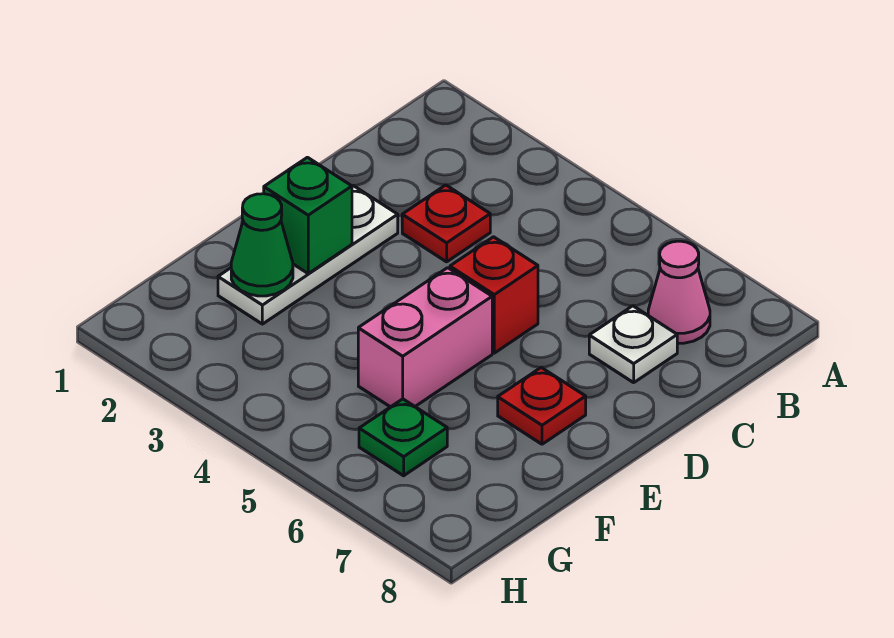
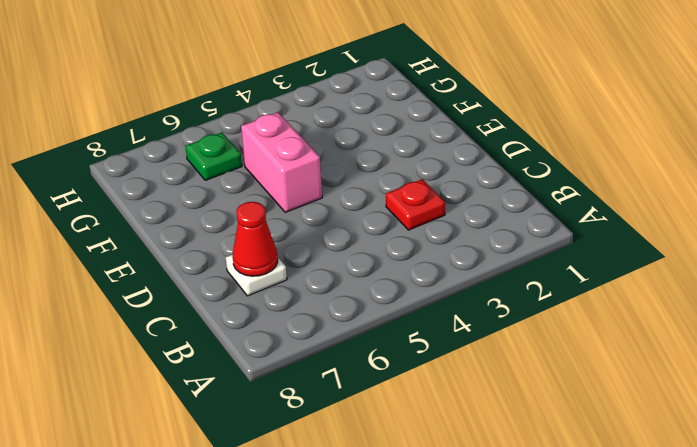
red cone C7 level 2 -> none
none -> pink cone B7 level 1
none -> white plate D2:F2 level 1

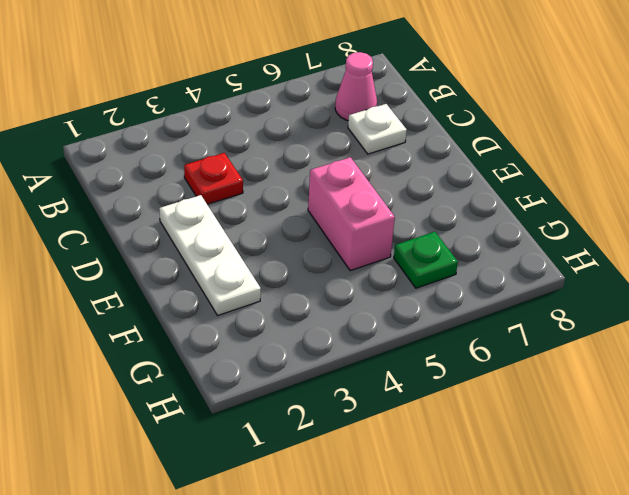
none -> red brick D5 level 1
none -> red plate E7 level 1

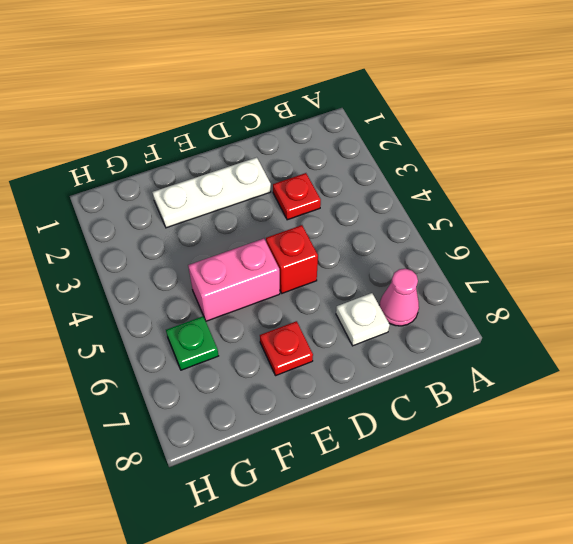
none -> green brick E2 level 2
none -> green cone F2 level 2

